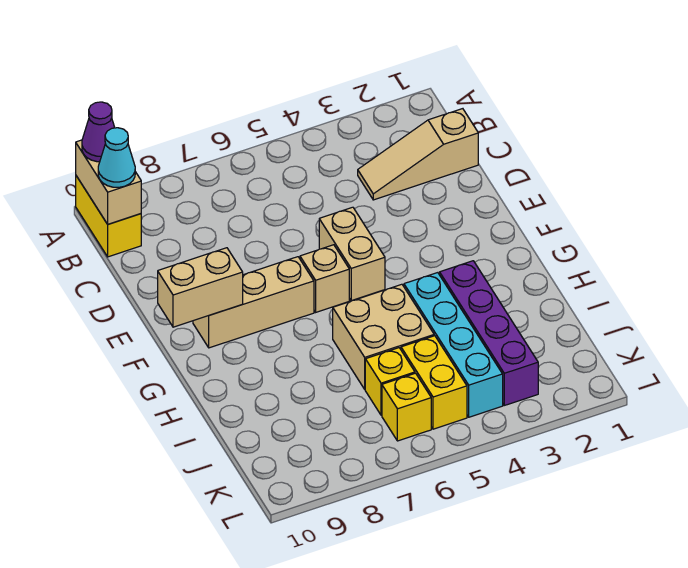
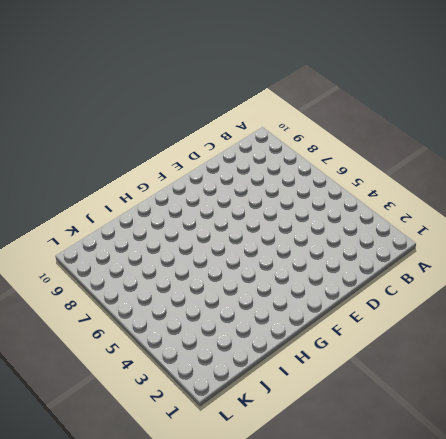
none -> yellow brick A10:B10 level 1
none -> tan slope C1:C3 level 1 top 1
none -> tan brick E5:F5 level 1

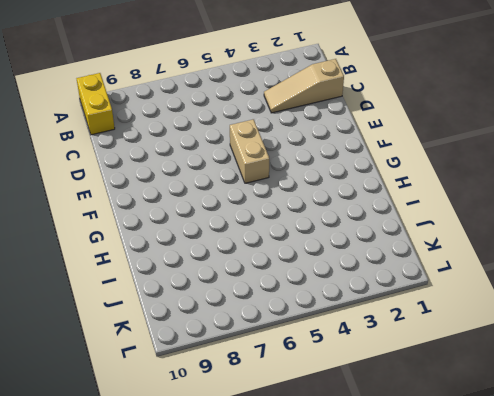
none -> tan brick F6 level 1
none -> tan brick F7:F9 level 1
none -> purple brick H3:K3 level 1

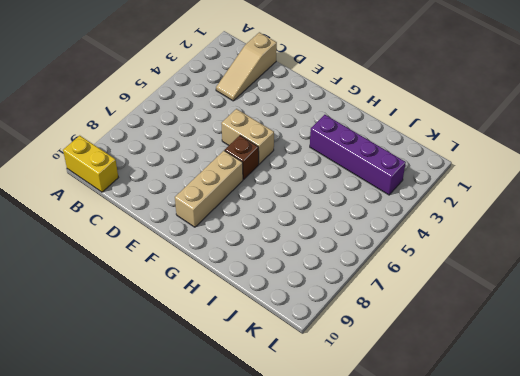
brown brick F6 level 1 -> tan brick F6 level 1
none -> cyan brick H4:K4 level 1
none -> tan brick H5:I6 level 1
none -> yellow brick J5:K5 level 1

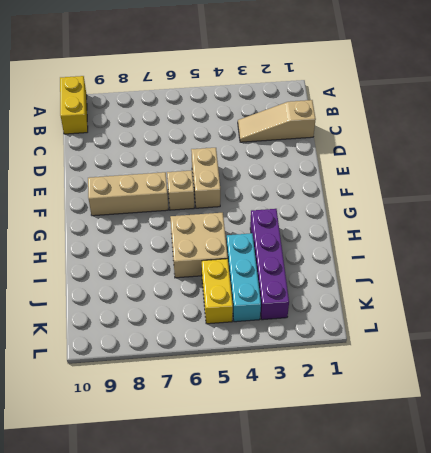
cyan brick I4:K4 level 1 -> cyan brick H4:K4 level 1
none -> yellow brick J6 level 1
none -> yellow brick K6 level 1
none -> tan brick A10:B10 level 2

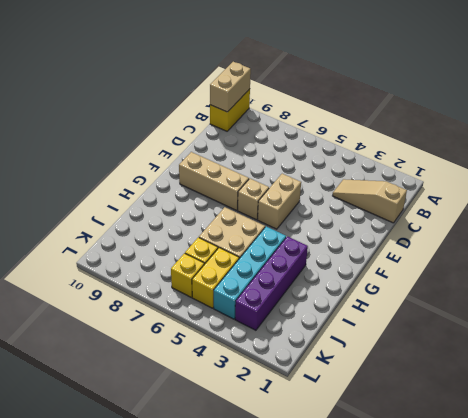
none -> tan brick F9:F10 level 2
none -> purple cone A10 level 3
none -> cyan cone B10 level 3

